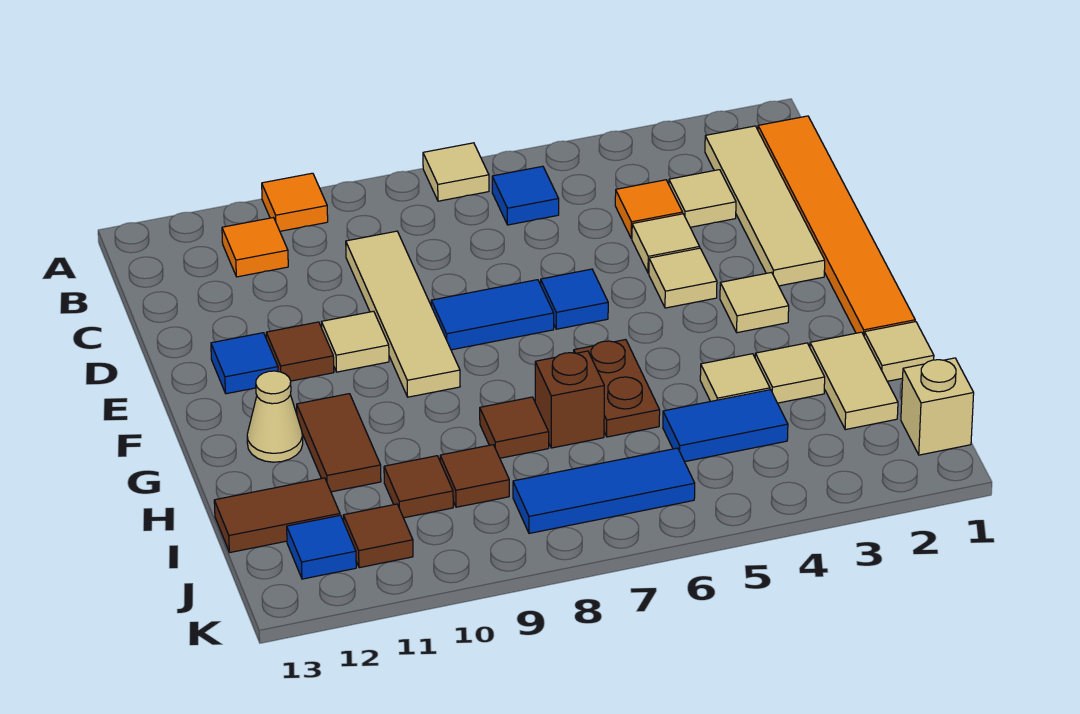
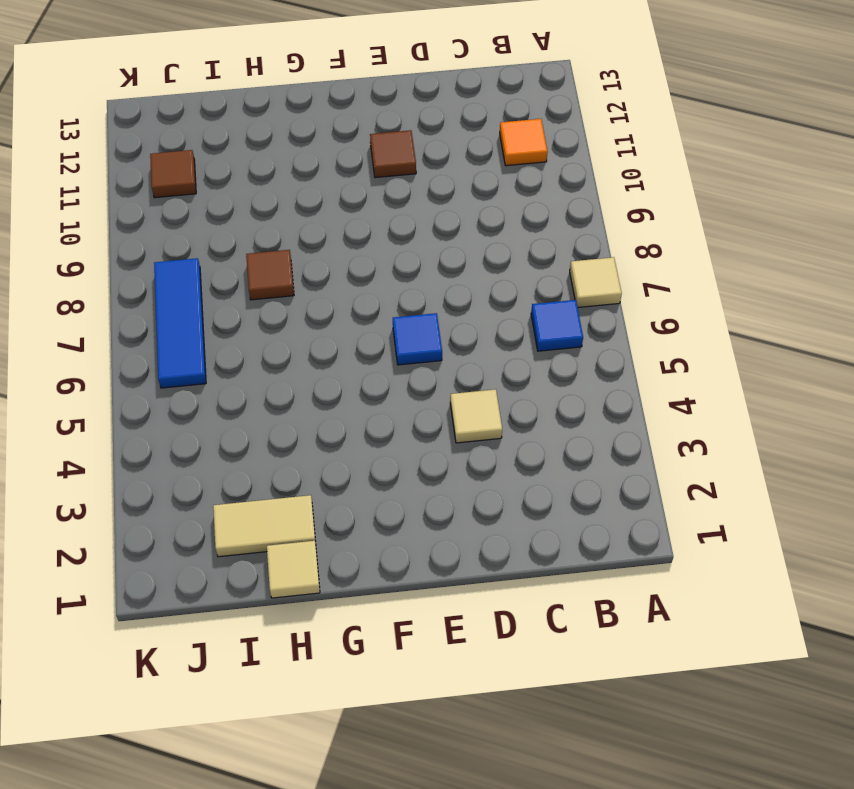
none -> orange tile A10 level 1
none -> orange tile B1:G1 level 1
none -> tan tile B2:E2 level 1
none -> tan tile C3 level 1

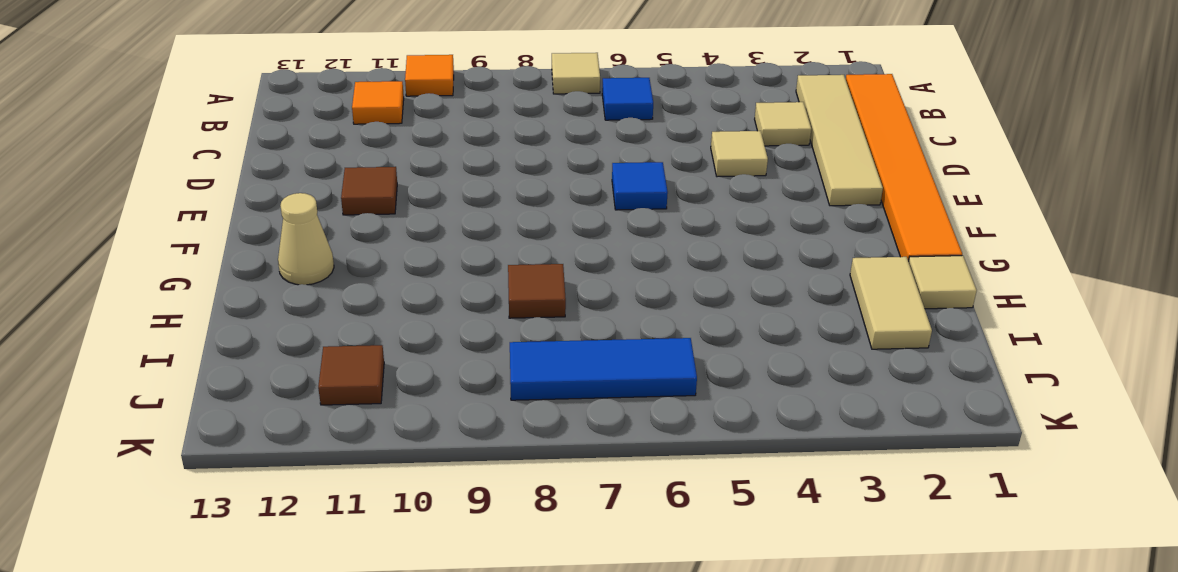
none -> orange tile C4 level 1
none -> tan tile C9:F9 level 1
none -> tan tile E4 level 1
none -> blue tile E7:E8 level 1

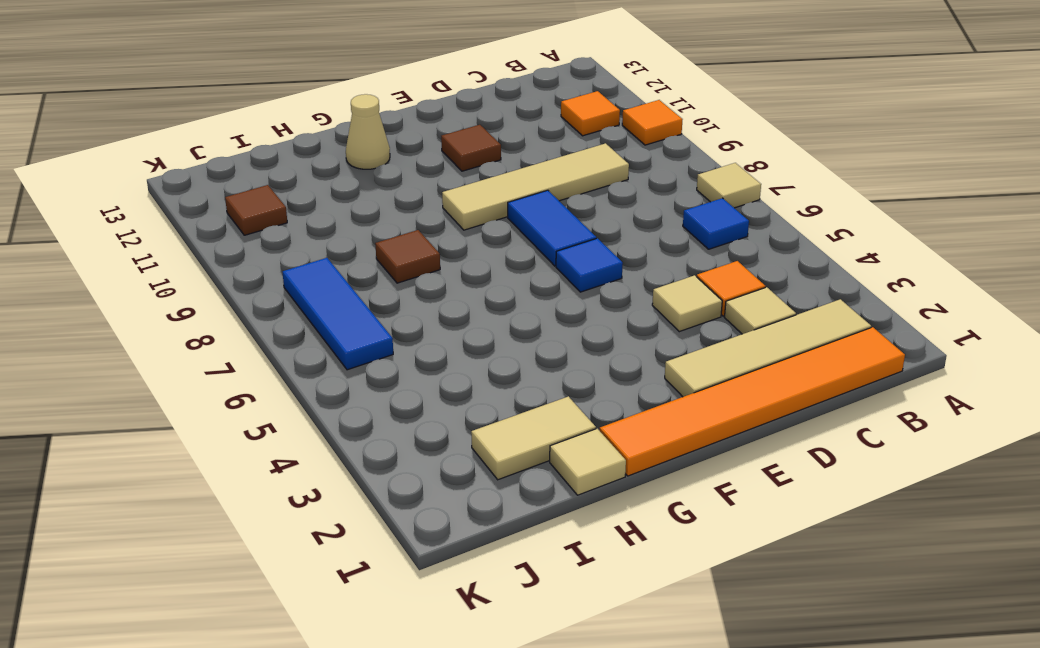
none -> tan tile E4 level 1
none -> tan tile E10 level 1
none -> blue tile E12 level 1
none -> tan tile F3 level 1

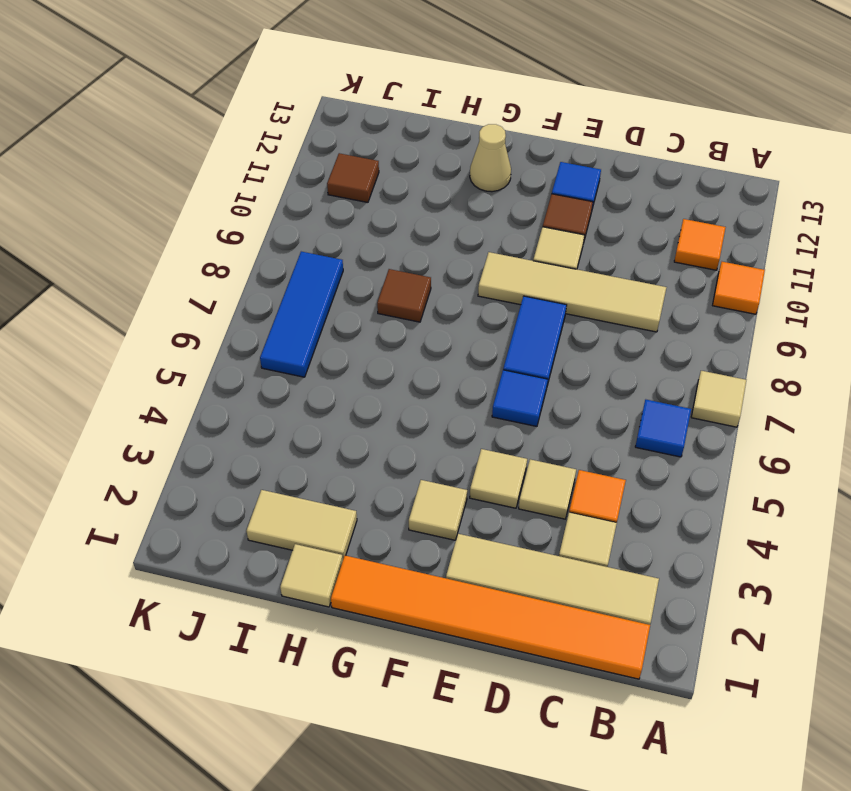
none -> brown plate G6:H6 level 1
none -> brown tile G11:H11 level 1
none -> tan tile H3 level 1
none -> tan tile H4 level 1

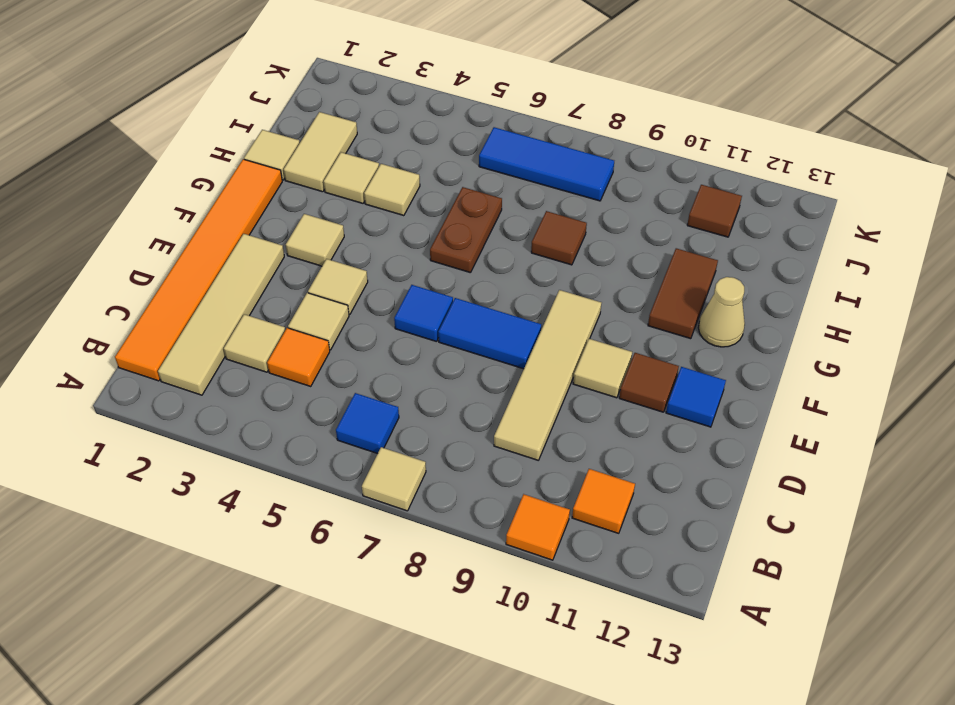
none -> brown brick H7 level 1
none -> blue tile I4:I5 level 1
none -> brown tile I9 level 1
none -> brown tile I10 level 1

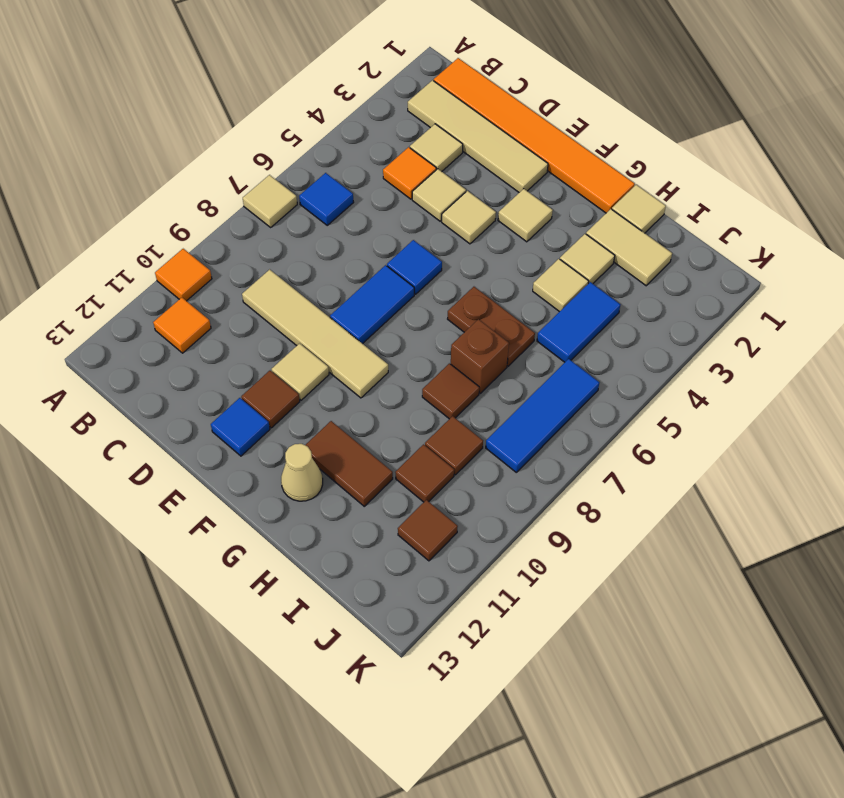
none -> brown tile I12:I13 level 1
none -> tan brick J1 level 1
none -> blue tile J12 level 1

